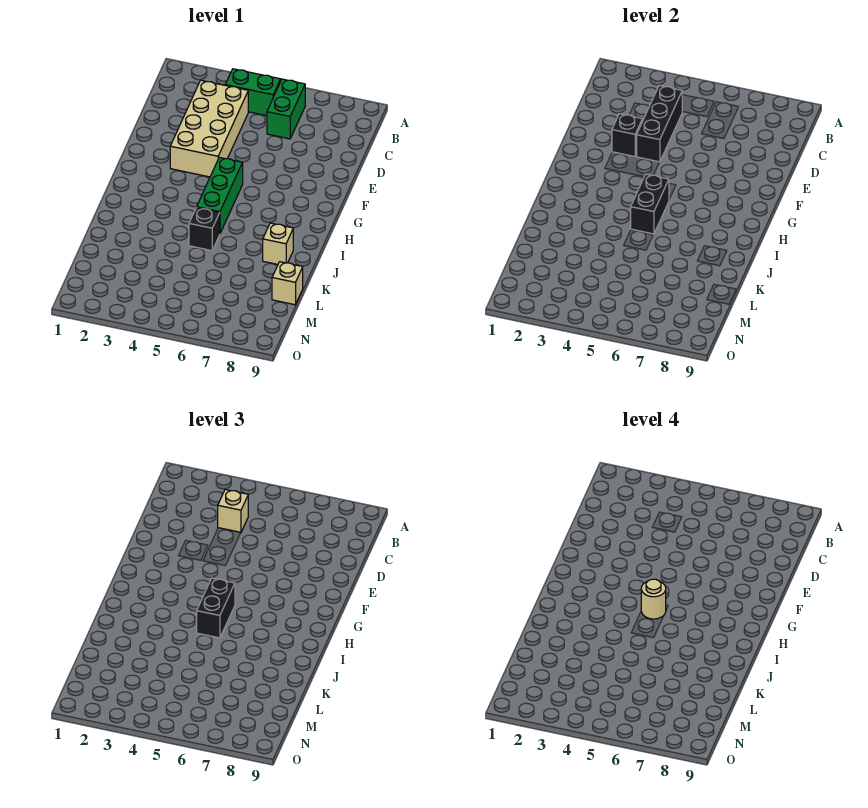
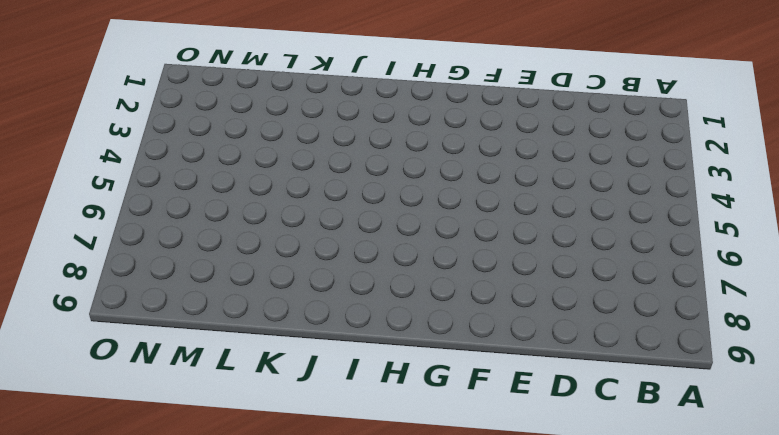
none -> green brick B4:B5 level 1
none -> green brick B6:C6 level 1
none -> tan brick C3:F4 level 1

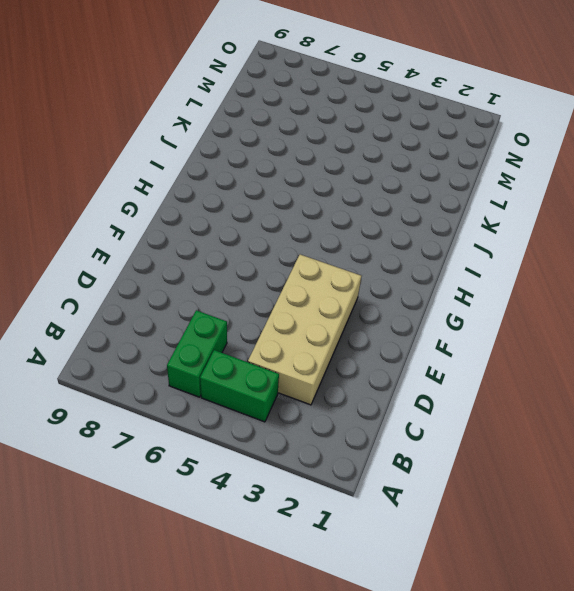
none -> green brick G5:I5 level 1
none -> black brick J5 level 1
none -> tan brick J8 level 1

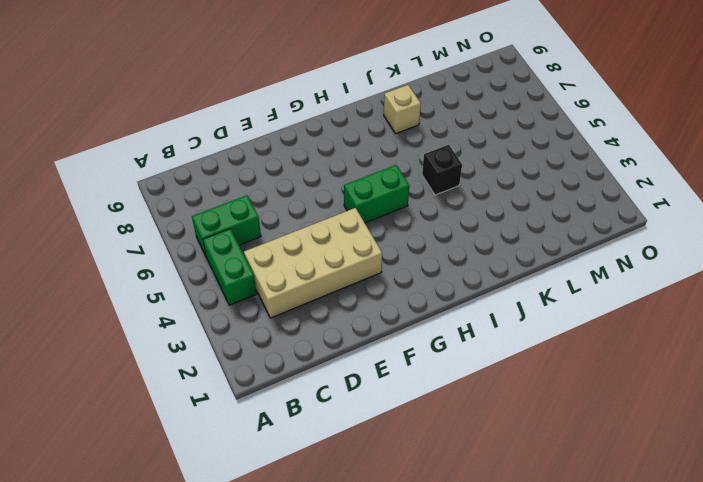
green brick G5:H5 level 1 -> green brick G5:I5 level 1
none -> tan brick L9 level 1
none -> black brick C4:E4 level 2
none -> black brick E3 level 2

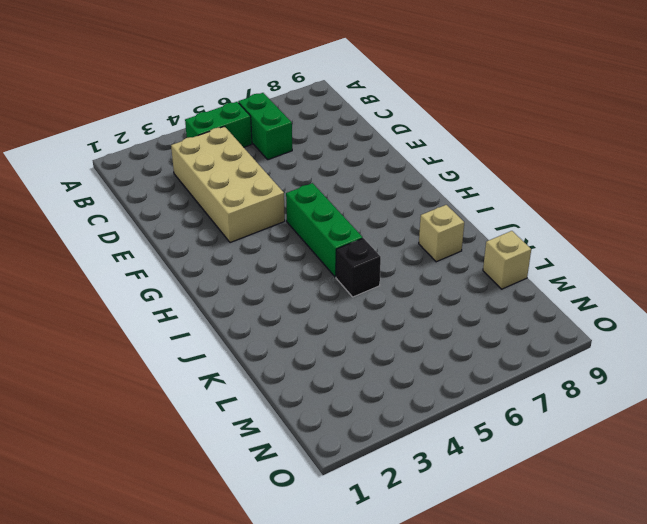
none -> black brick C4:E4 level 2
none -> black brick E3 level 2
none -> black brick H5:I5 level 2

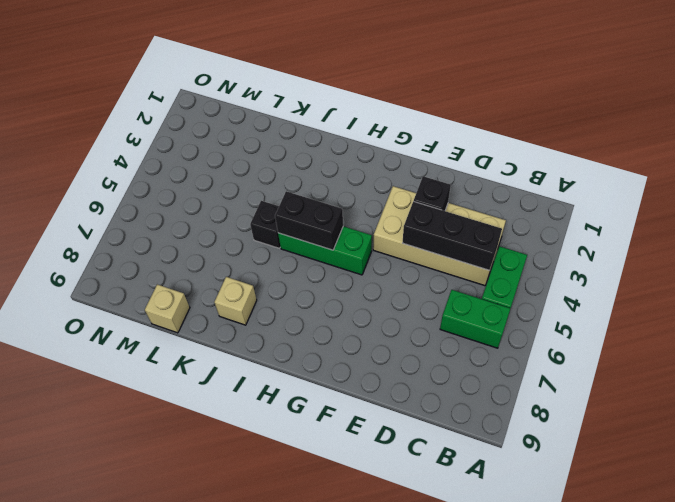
none -> tan brick C4 level 3
none -> black brick H5:I5 level 3
none -> tan round brick H5 level 4

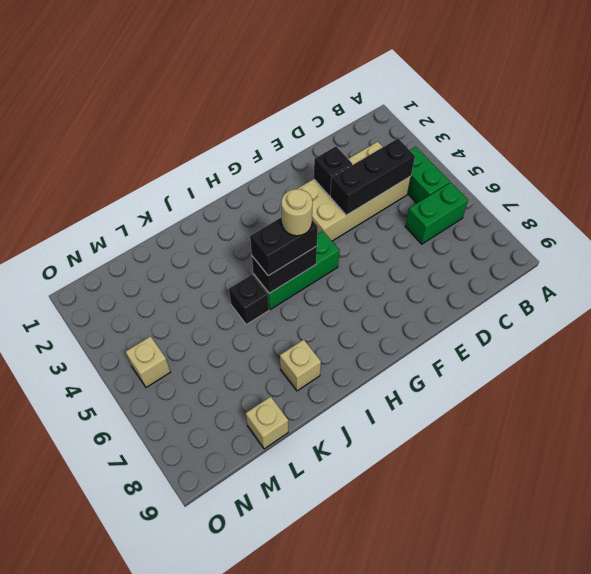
tan brick N5 level 1 -> tan brick C4 level 3

